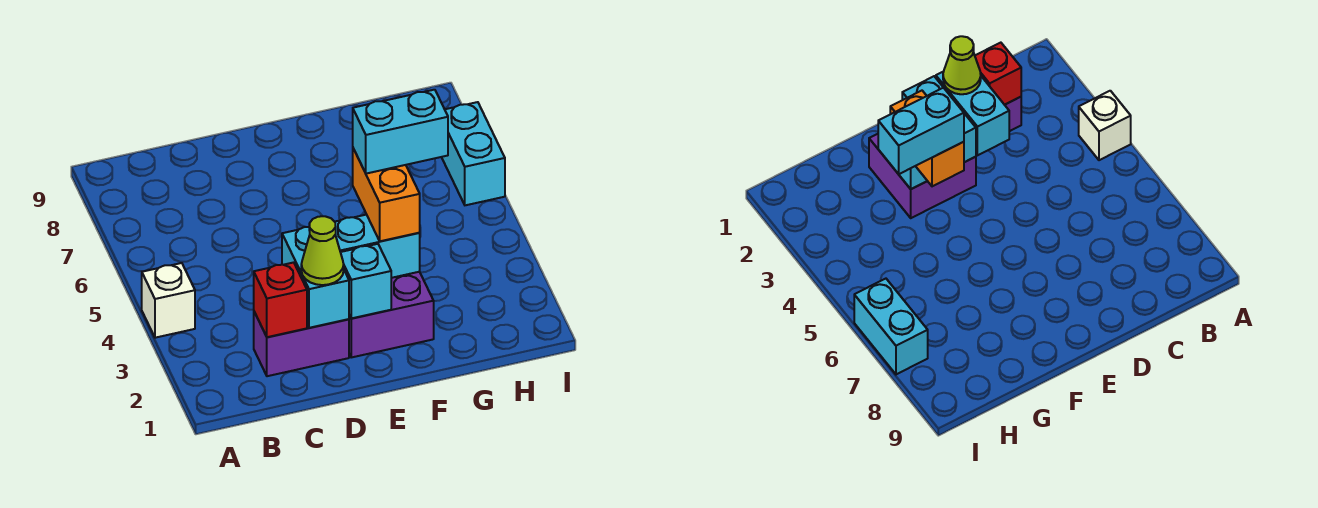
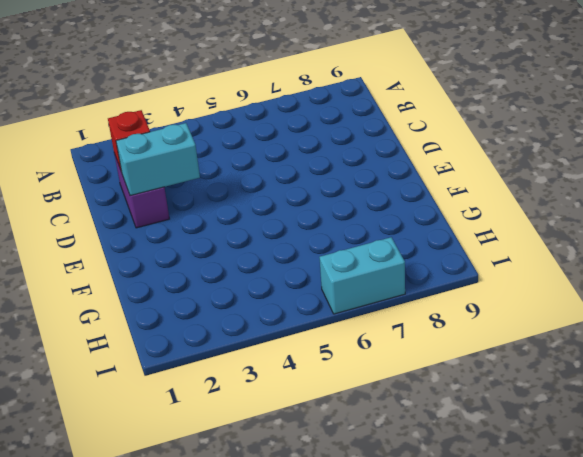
none -> white brick A4 level 1
none -> purple brick E2:F3 level 1

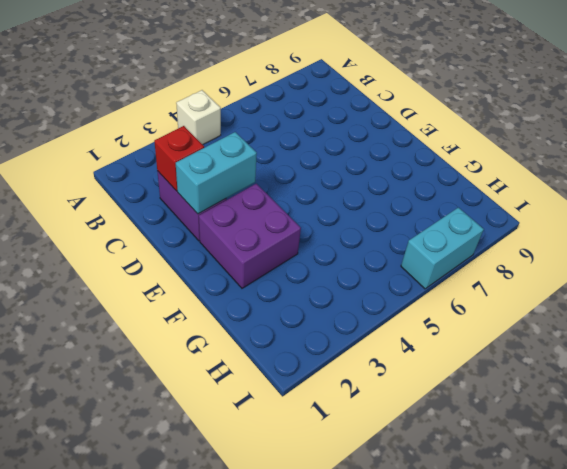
none -> cyan brick E2 level 2
none -> cyan brick E3:F3 level 2

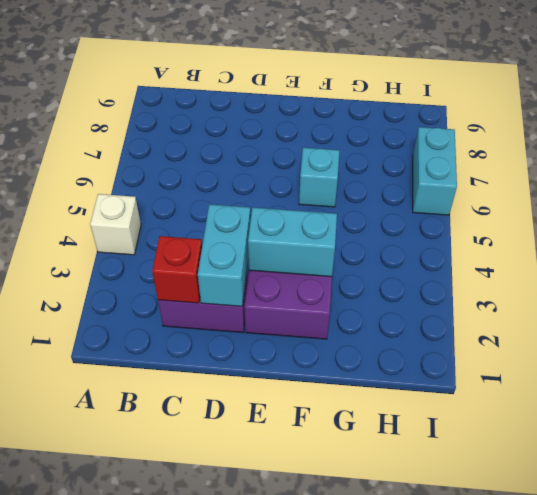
cyan brick F6 level 1 -> cyan brick E2 level 2
none -> lime cone D2 level 3
none -> orange brick F3:F4 level 3

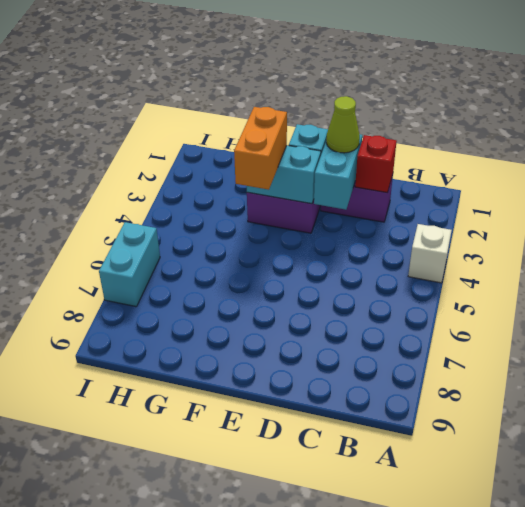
none -> cyan brick F4:G4 level 4

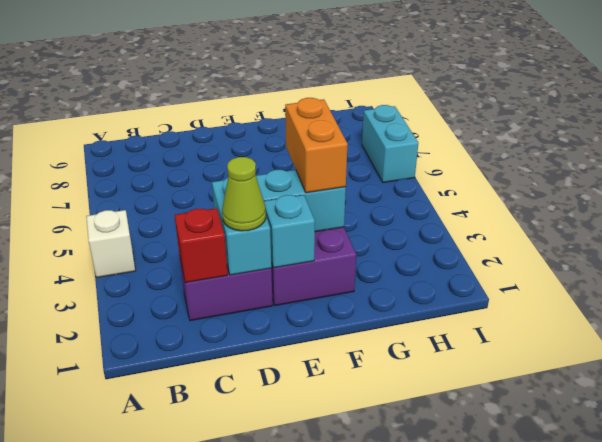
none -> cyan brick F4:G4 level 4

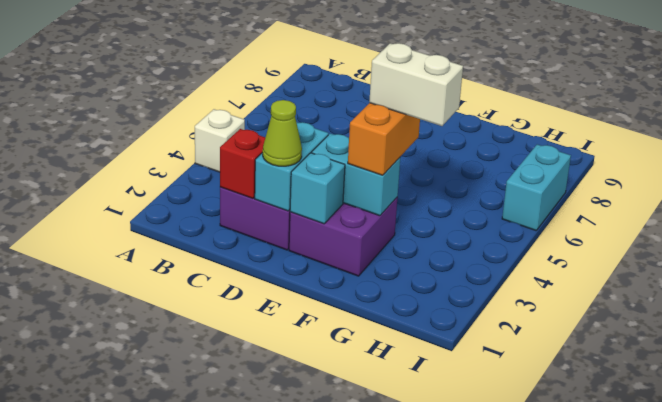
white brick F4:G4 level 4 -> cyan brick F4:G4 level 4

